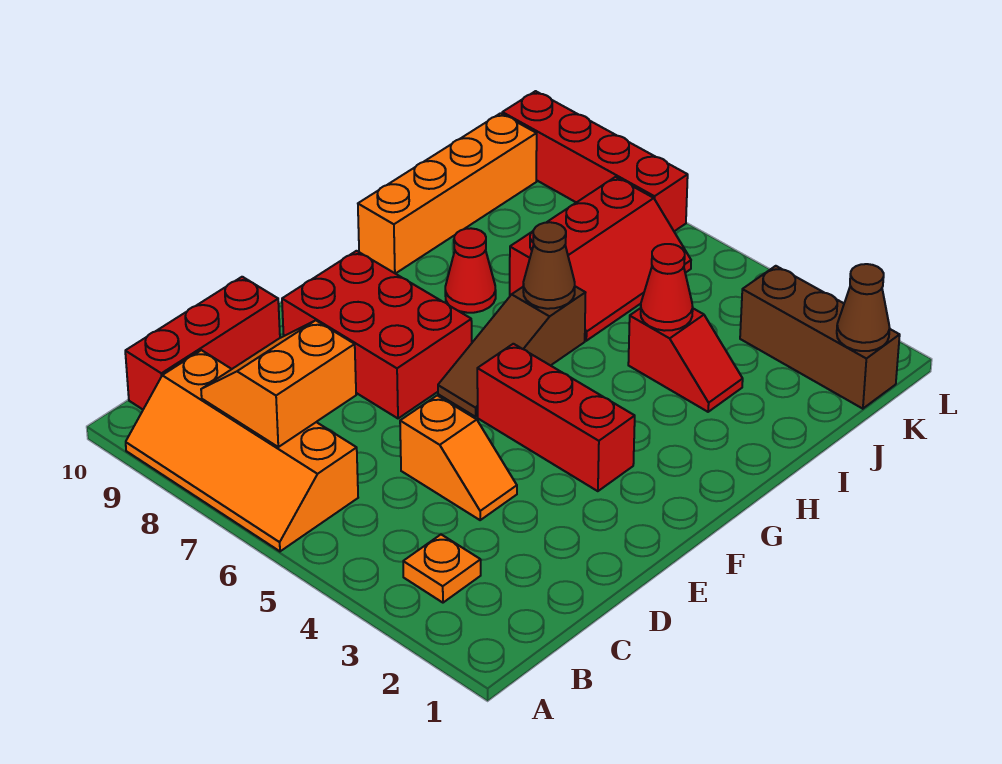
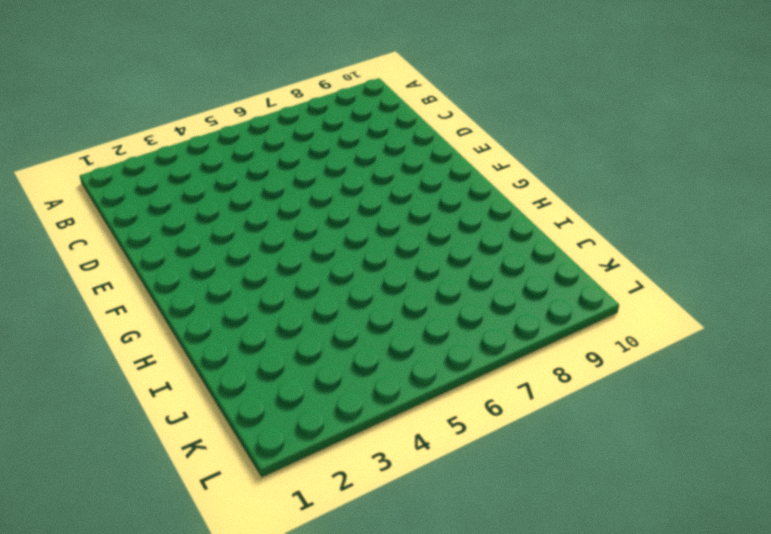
none -> orange slope A6:B9 level 1 top B
none -> orange plate B3 level 1
none -> red brick B10:D10 level 1

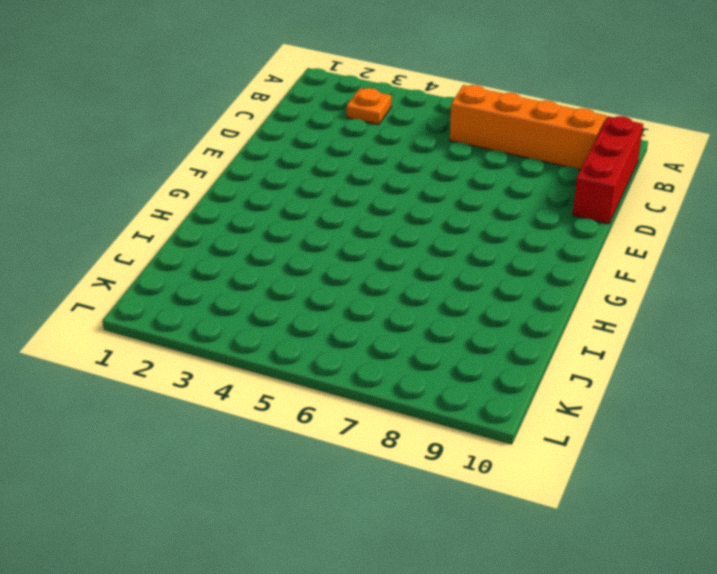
none -> orange slope D4:D5 level 1 top 5
none -> red brick E7:F9 level 1
none -> red brick F3:F5 level 1

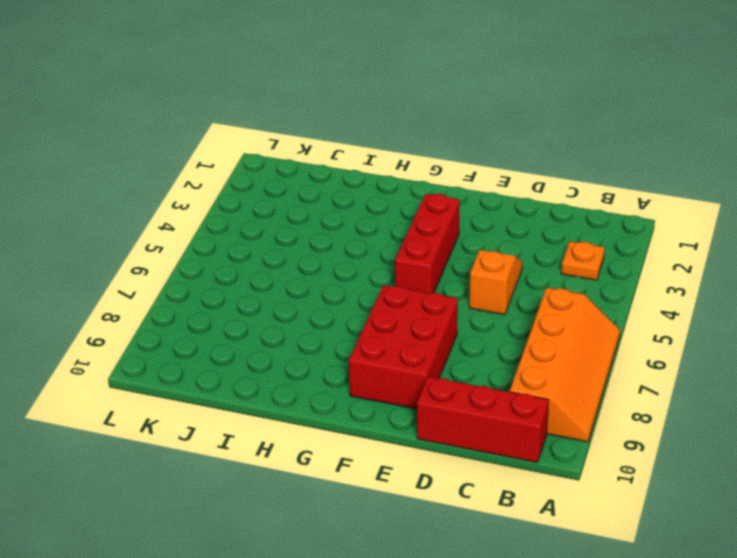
none -> brown slope F6:H6 level 1 top H
none -> red cone H8 level 1
none -> orange brick H10:K10 level 1

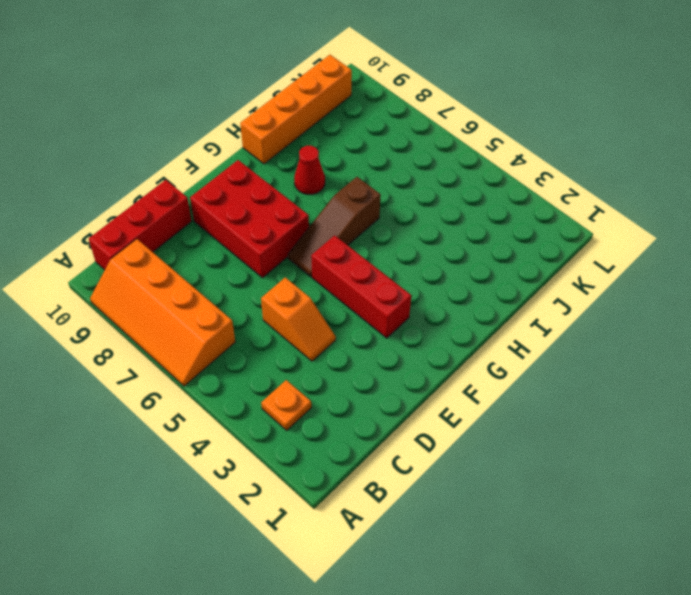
none -> red slope I3:I4 level 1 top 4
none -> red slope I6:K7 level 1 top 7
none -> brown brick K1:K3 level 1

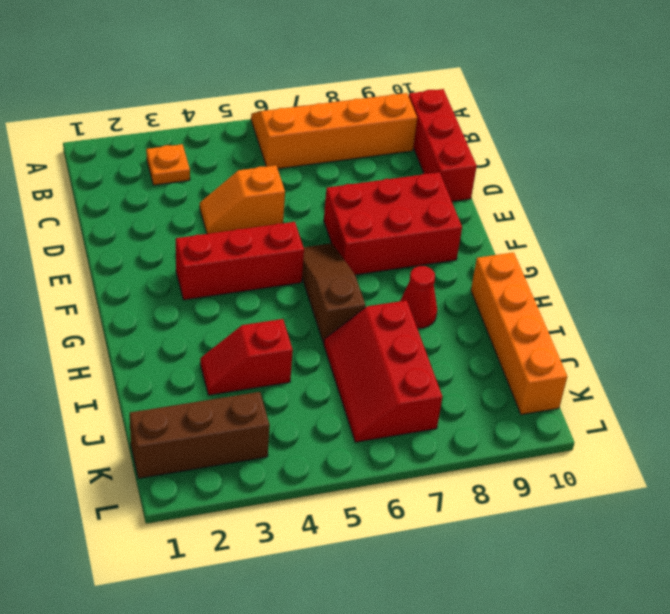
none -> red brick L7:L10 level 1
none -> orange slope B7:C8 level 2 top 7
none -> brown cone H6 level 2

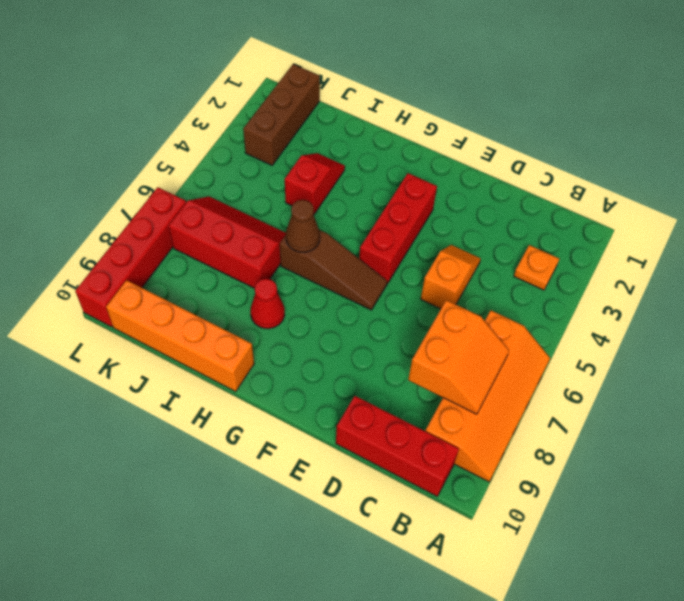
orange slope B7:C8 level 2 top C -> orange slope B7:C8 level 2 top 7
none -> red brick E7:F9 level 1
none -> red cone I4 level 2
none -> brown cone K1 level 2

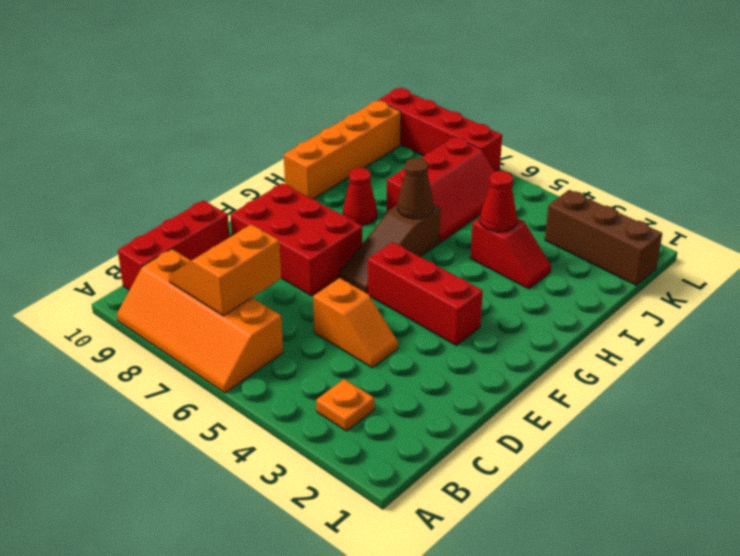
none -> brown cone K1 level 2

